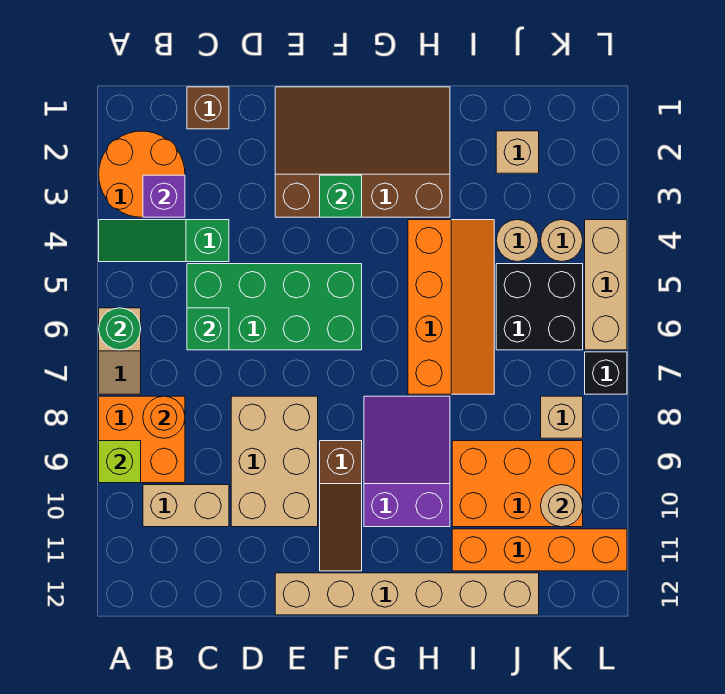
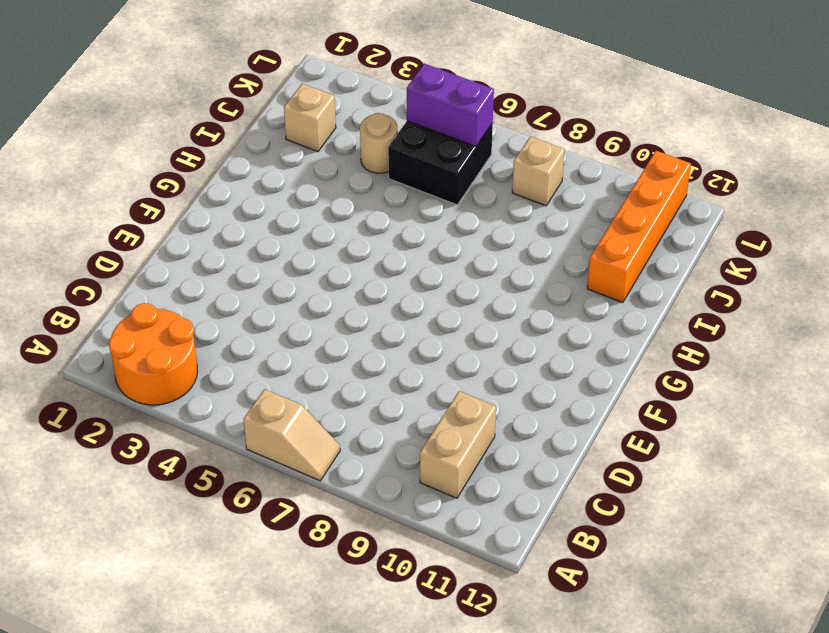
purple brick K5:K6 level 2 -> none
none -> green slope A4:C4 level 1 top C
none -> orange brick A8:B9 level 1
none -> brown brick C1 level 1

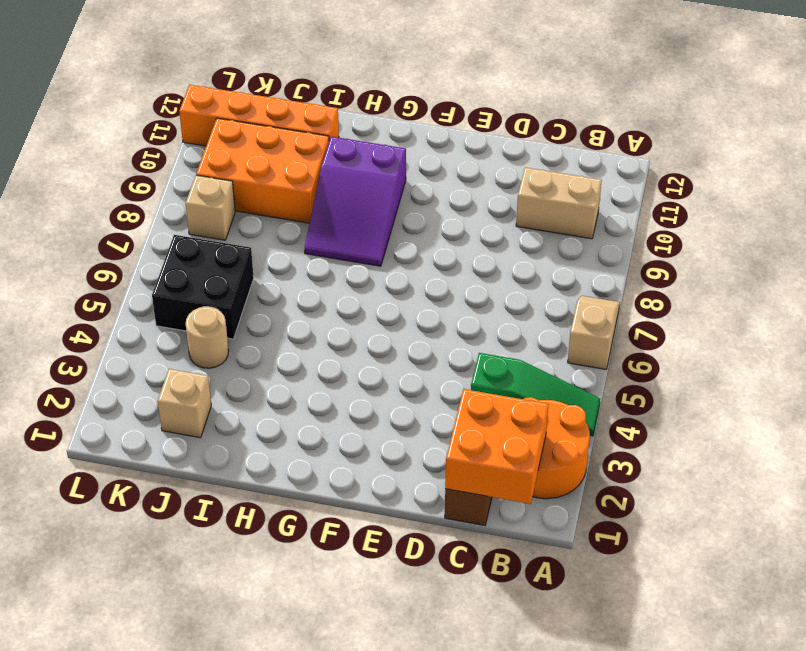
orange brick B1:C2 level 2 -> orange brick A8:B9 level 1
none -> green brick C5:F6 level 1
none -> tan brick D8:E10 level 1
none -> brown slope E1:H3 level 1 top 3

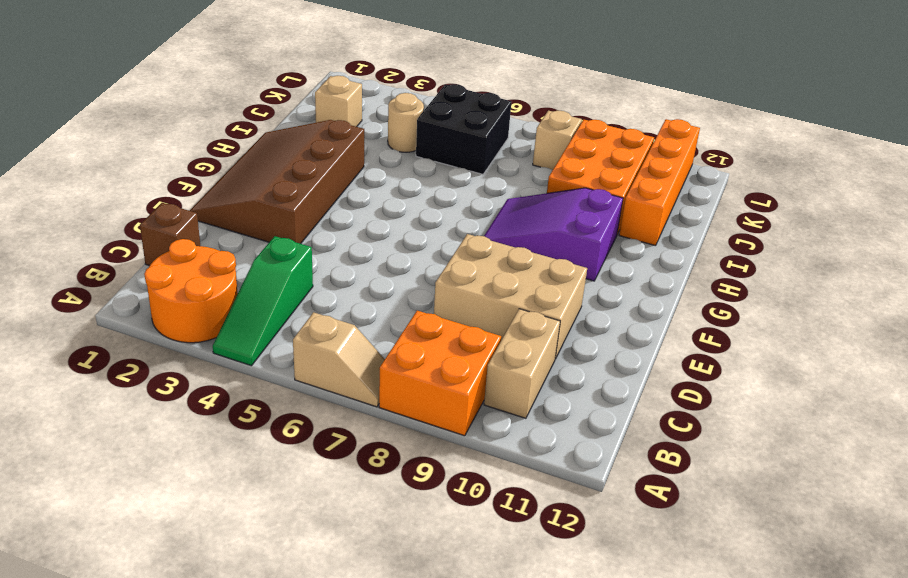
none -> green brick C5:F6 level 1
none -> tan brick E12:J12 level 1
none -> brown slope F9:F11 level 1 top 9

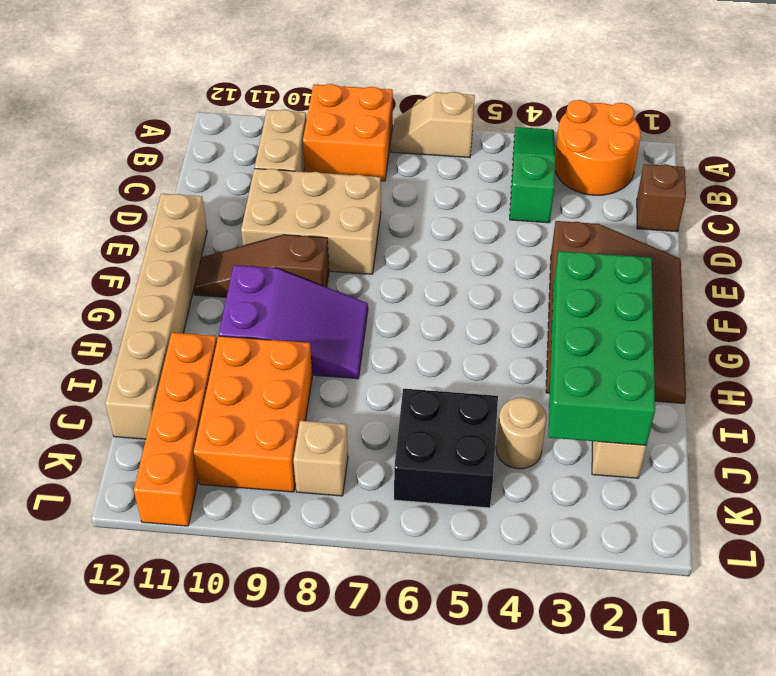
green brick G2:J3 level 2 -> green brick C5:F6 level 1
none -> orange slope H4:I7 level 1 top H
none -> tan round brick K4 level 1
none -> tan brick L4:L6 level 1

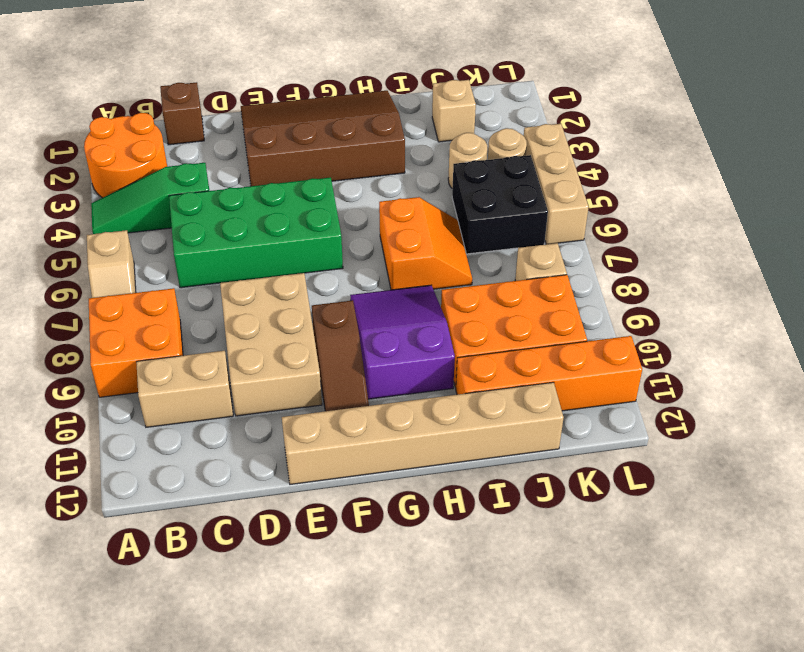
orange slope H6:I7 level 1 top H -> orange slope H4:I7 level 1 top H
none -> black brick L7 level 1
none -> green round brick A6 level 2
none -> lime brick A9 level 2

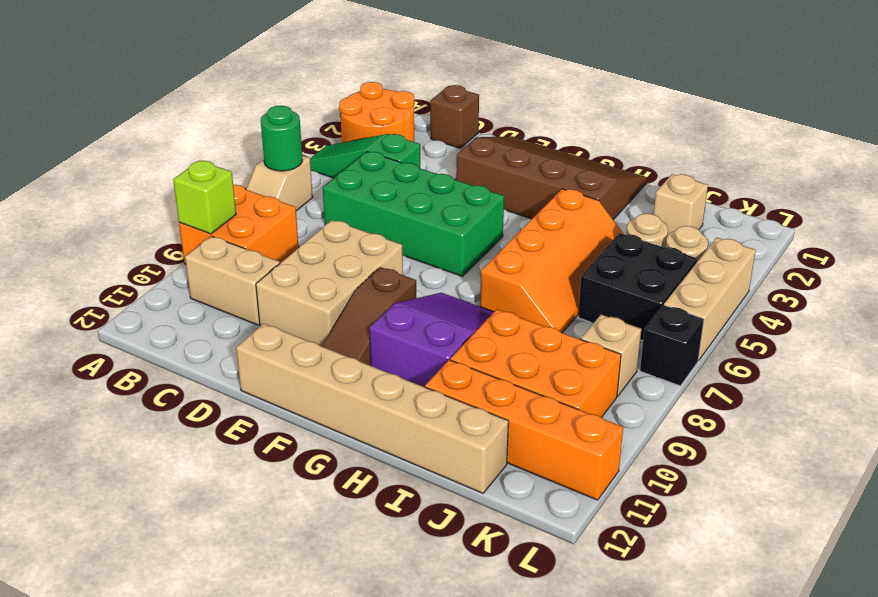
none -> purple brick B3 level 2
none -> orange round brick B8 level 2
none -> green brick C6 level 2

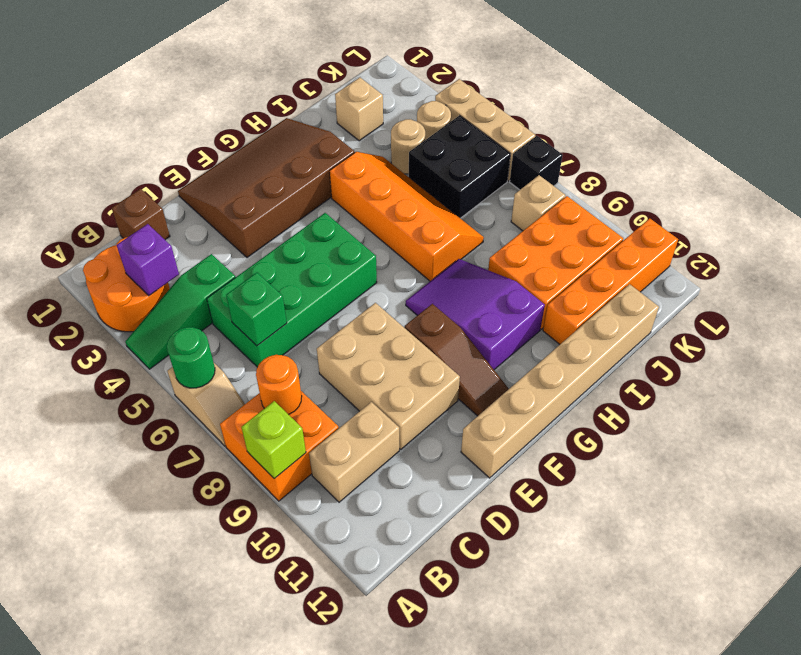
none -> green brick F3 level 2
none -> tan round brick K10 level 2

